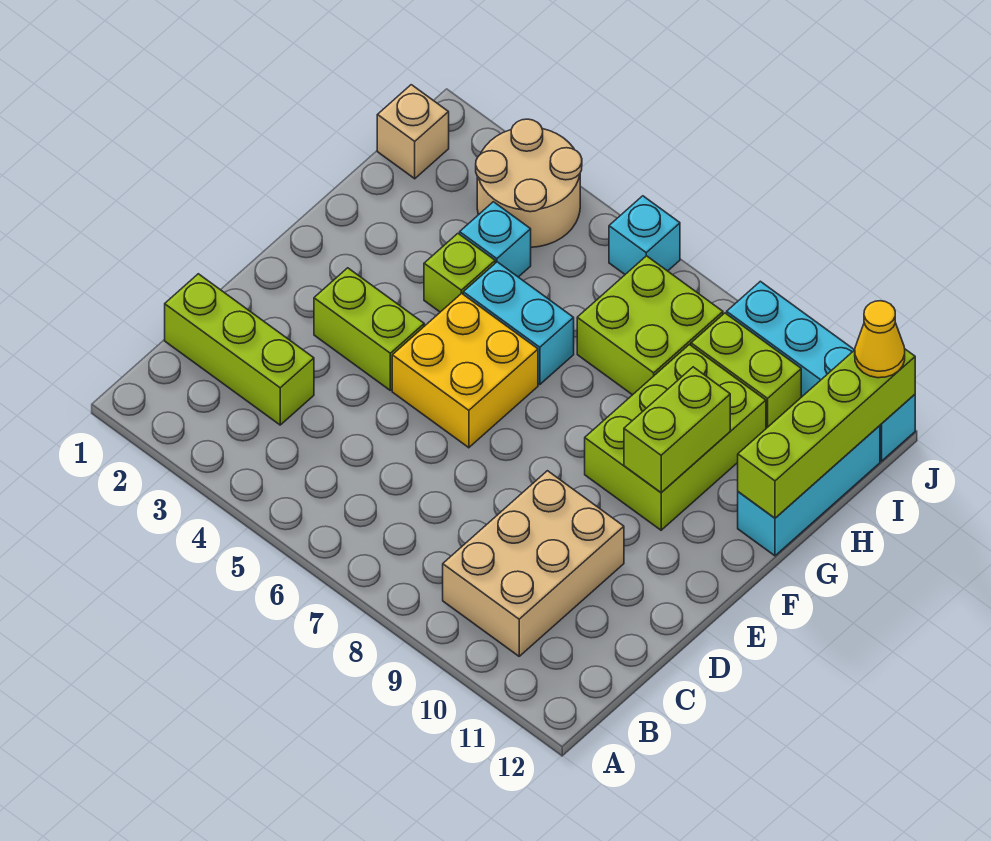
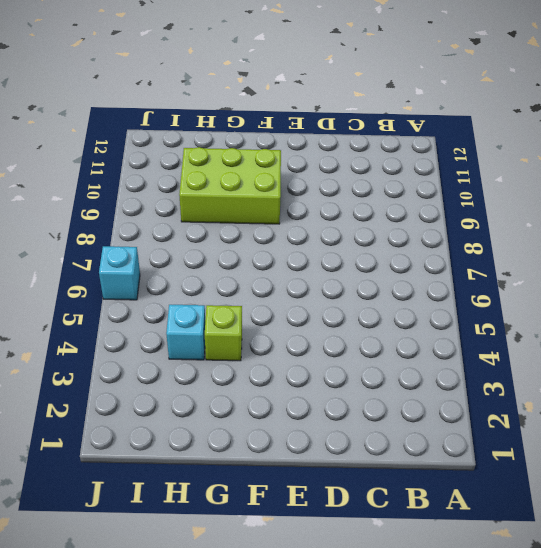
none -> tan brick B9:D10 level 1
none -> lime brick C1:C3 level 1
none -> lime brick E3:E4 level 1

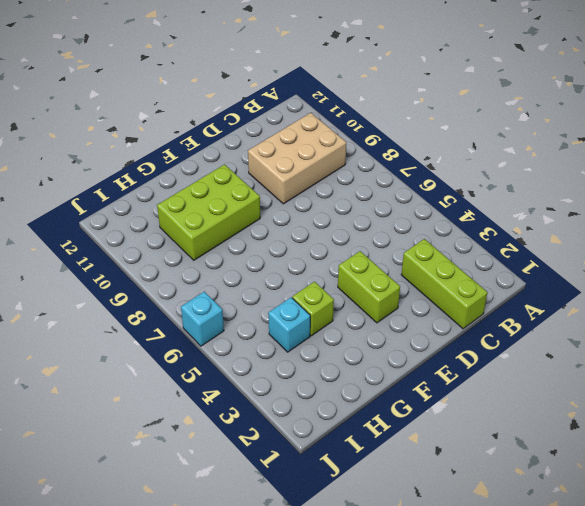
none -> yellow brick E5:F6 level 1
none -> cyan brick G5:G6 level 1
none -> cyan brick G12:I12 level 1

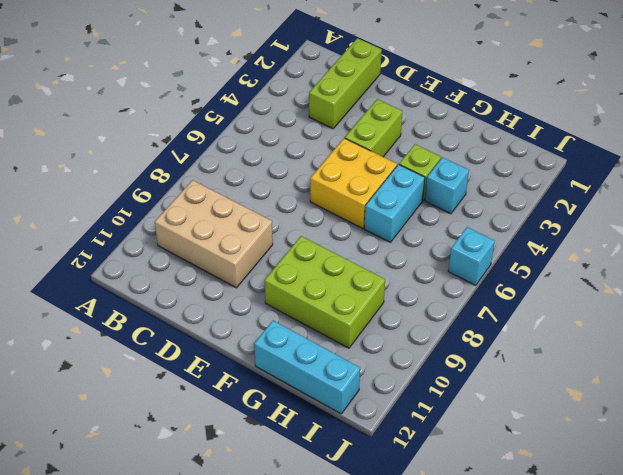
none -> lime brick H7:I8 level 1
none -> tan brick I1 level 1
none -> tan round brick I3:J4 level 1

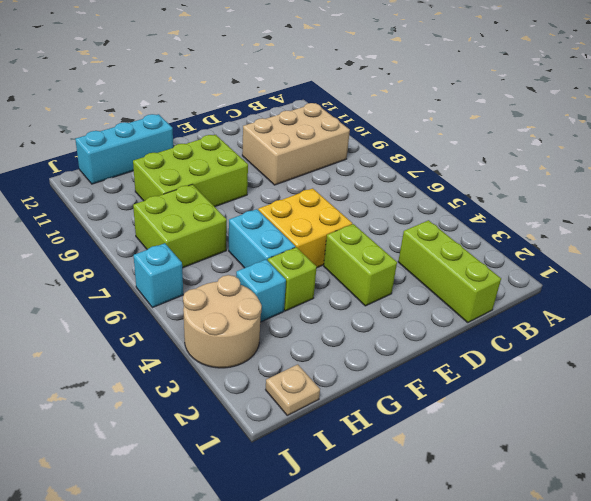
tan plate I1 level 1 -> tan brick I1 level 1
none -> lime brick I9:I10 level 1
none -> cyan brick J9:J12 level 1
none -> lime brick F10:G10 level 2

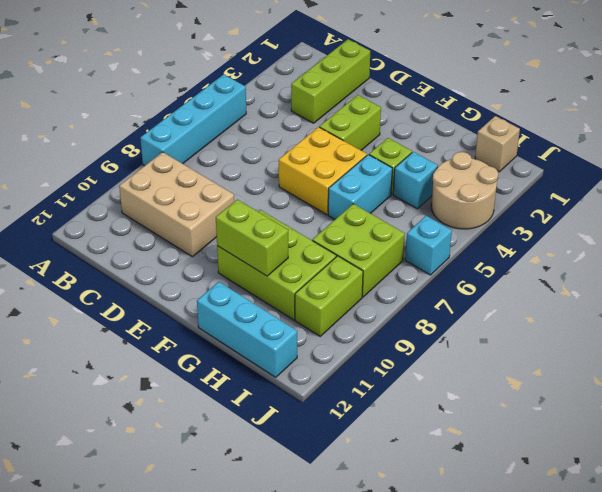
cyan brick A5:A8 level 1 -> cyan brick J9:J12 level 1
none -> lime brick G12:J12 level 2
none -> yellow cone J12 level 3

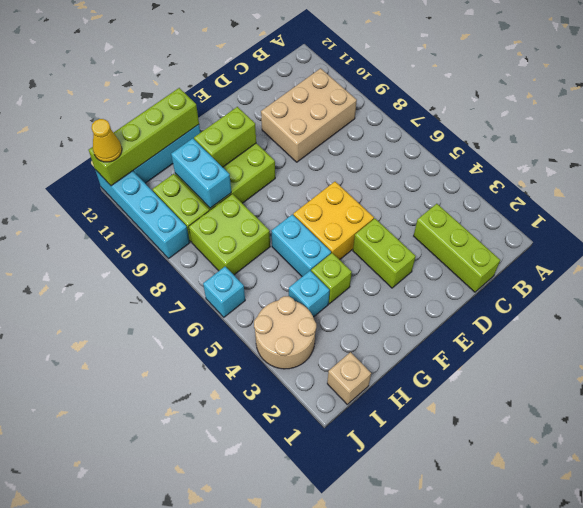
cyan brick H9:H10 level 2 -> none

